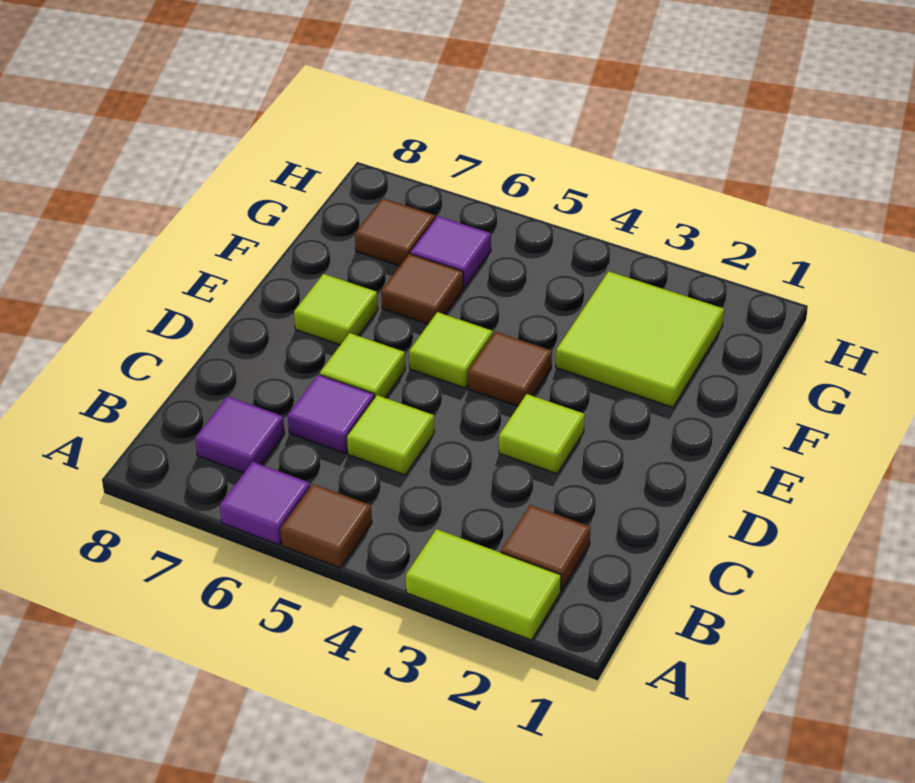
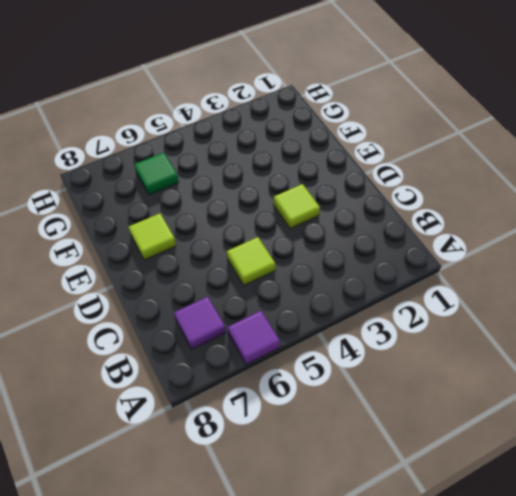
green tile G6 level 1 -> purple tile G6 level 1
none -> lime tile A2:A3 level 1
none -> brown tile A5 level 1
none -> brown tile B2 level 1

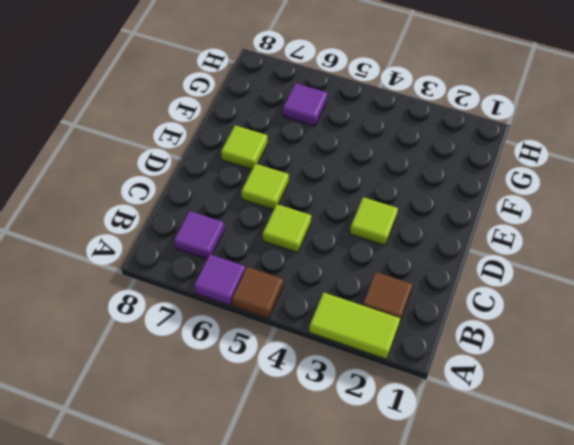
none -> purple tile C6 level 1
none -> brown tile E4 level 1
none -> lime tile E5 level 1

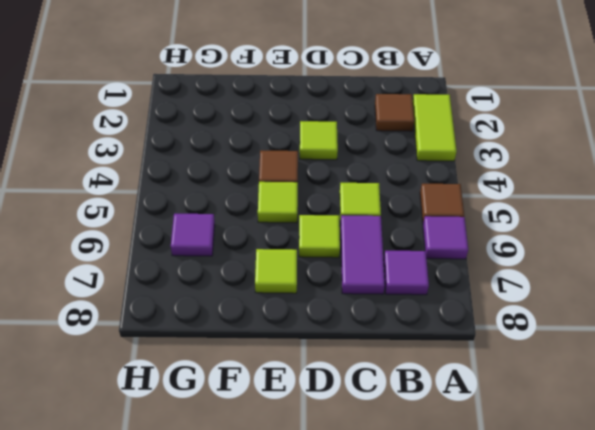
purple tile C6:C7 level 1 -> purple tile C6 level 1
none -> lime tile F2:G3 level 1
none -> brown tile F6 level 1
none -> brown tile G7 level 1

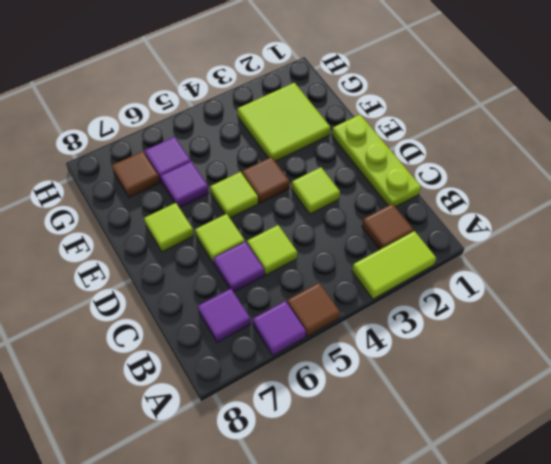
lime plate C1:E1 level 1 -> none
purple tile F6 level 1 -> brown tile F6 level 1

